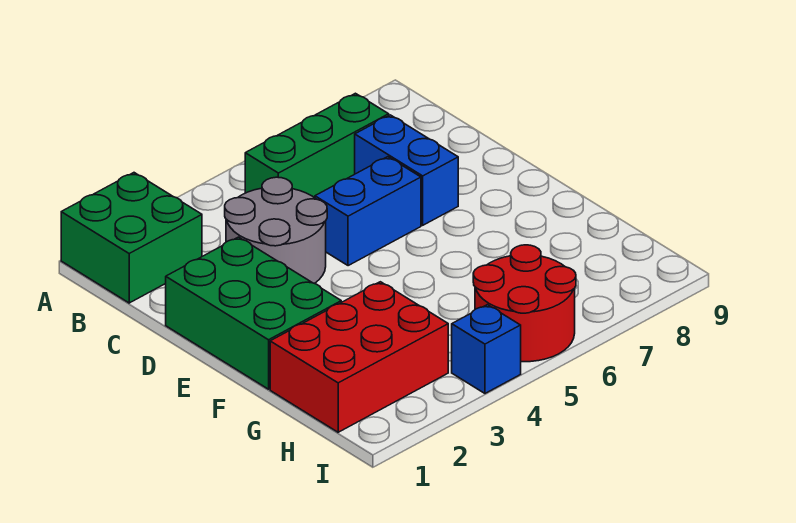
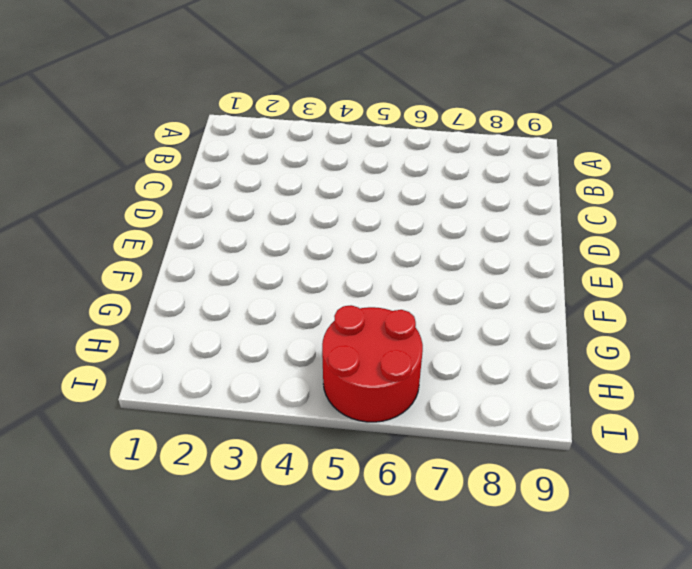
none -> green brick A1:B2 level 1
none -> green brick B5:B7 level 1

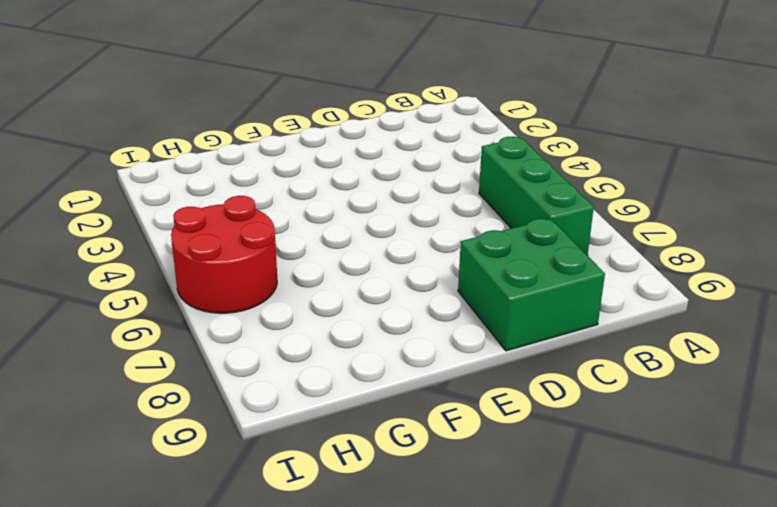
green brick C8:D9 level 1 -> green brick A1:B2 level 1
none -> grey round brick C3:D4 level 1
none -> blue brick C7:D7 level 1

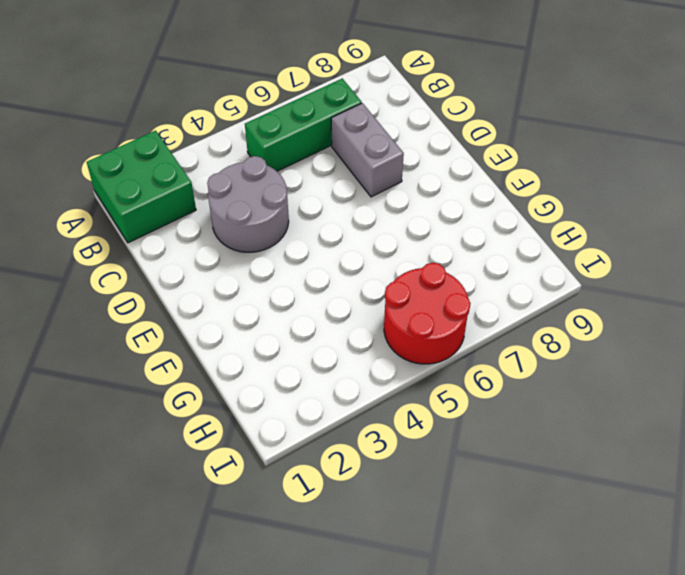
grey brick C7:D7 level 1 -> blue brick C7:D7 level 1
none -> green brick D1:F2 level 1
none -> blue brick D5:D6 level 1

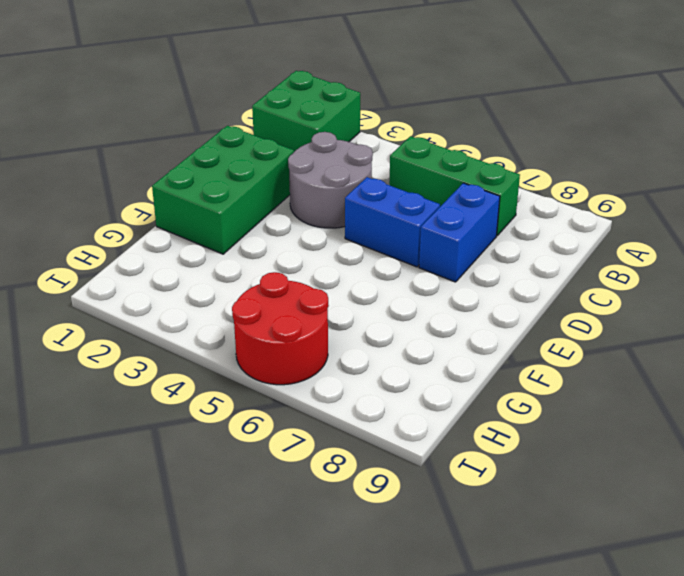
none -> red brick G1:H3 level 1
none -> blue brick I4 level 1

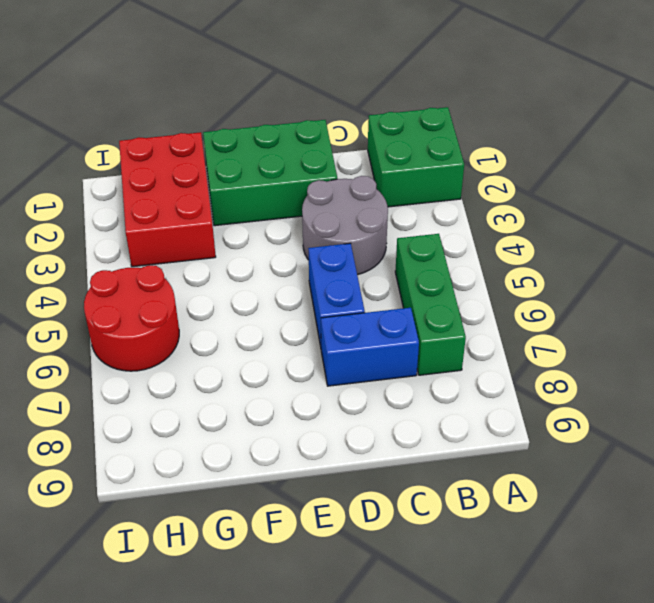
none -> blue brick I4 level 1

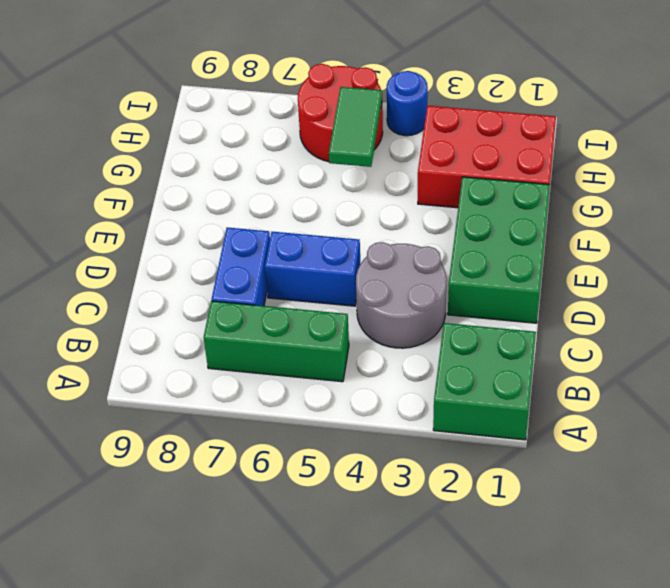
green tile G5:H5 level 2 -> none
blue round brick I4 level 1 -> blue brick I4 level 1

